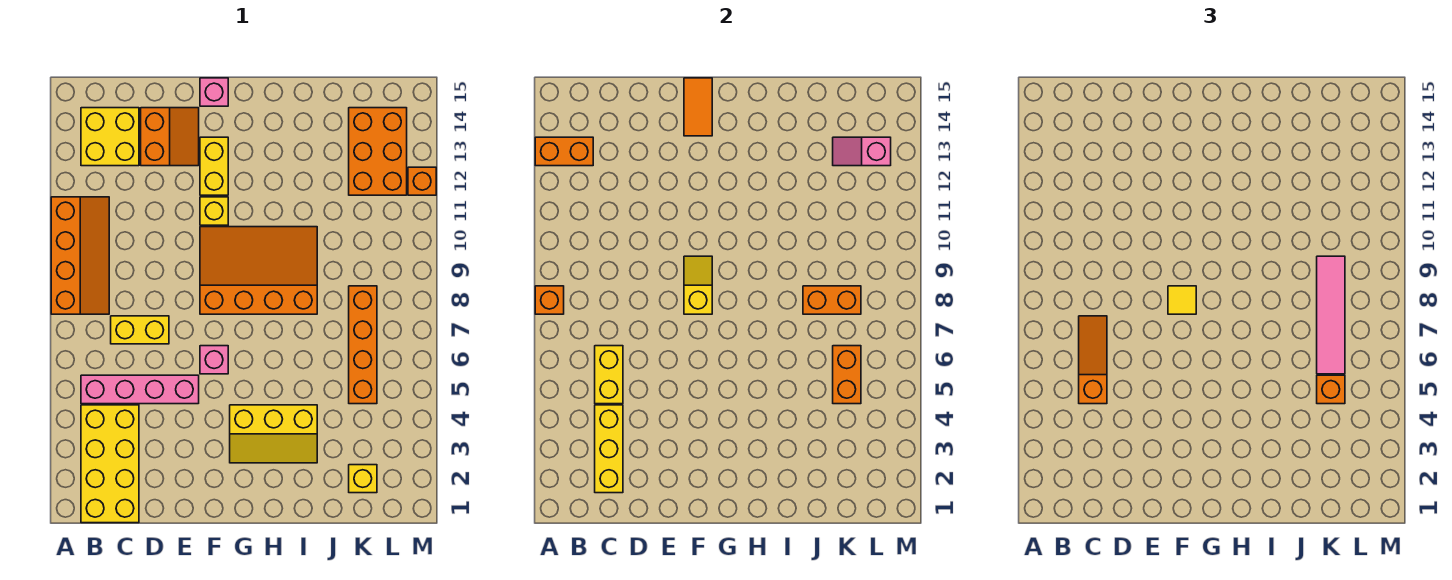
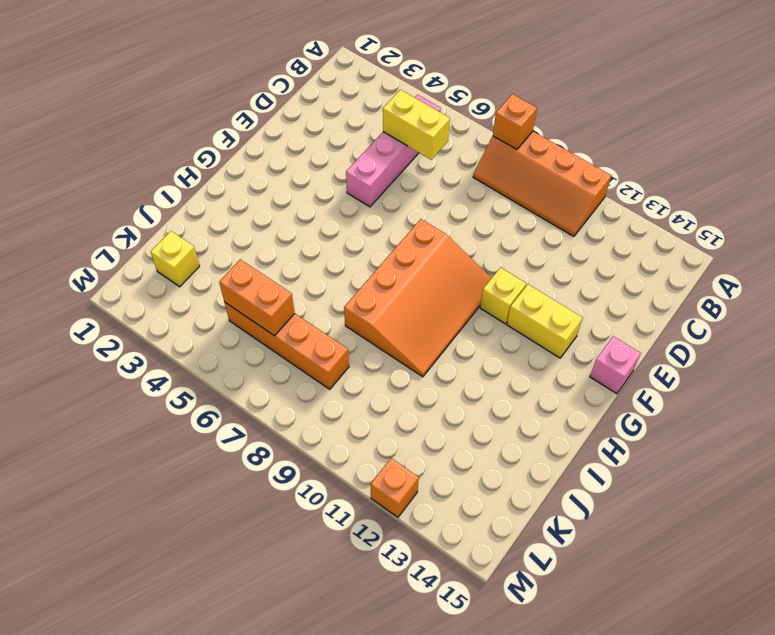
none -> yellow brick B1:C4 level 1
none -> yellow brick B13:C14 level 1
none -> yellow brick C7:D7 level 1

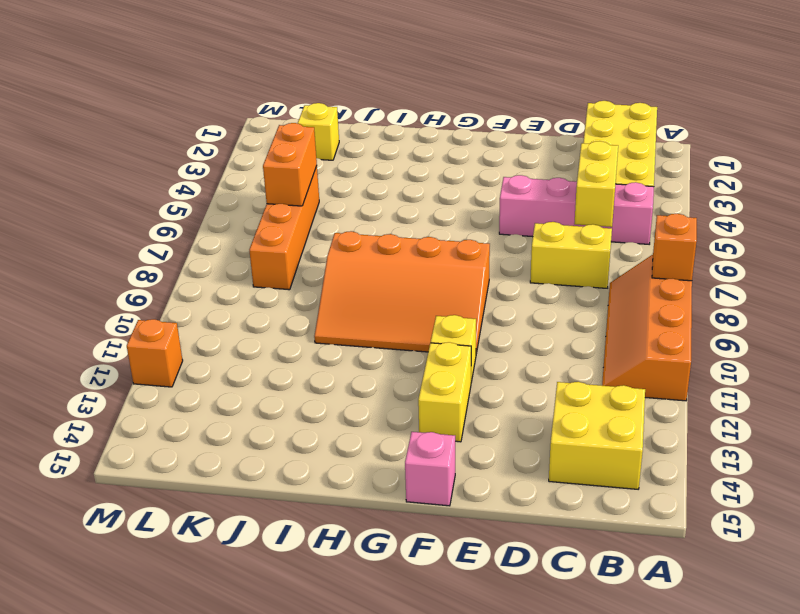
none -> orange slope D13:E14 level 1 top D
none -> pink brick F6 level 1
none -> yellow slope G3:I4 level 1 top 4

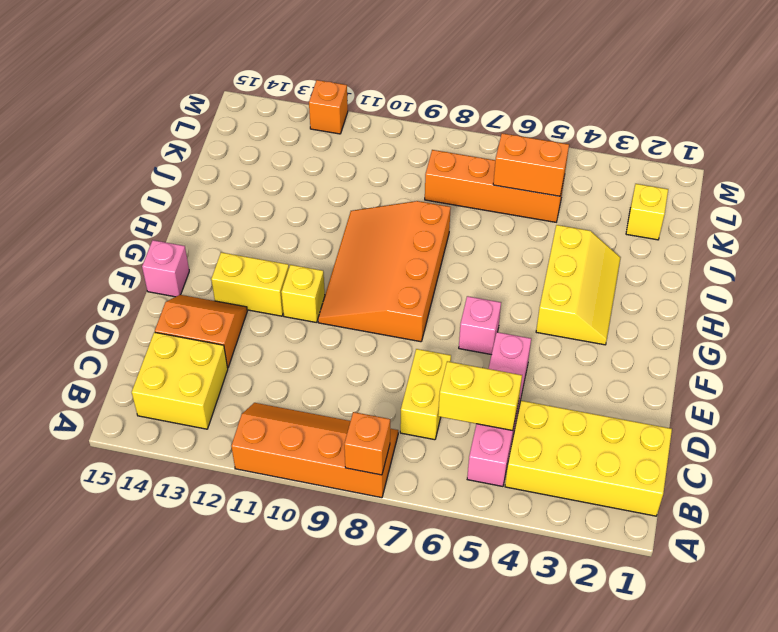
none -> orange brick K12:L14 level 1
none -> orange brick A13:B13 level 2
none -> yellow brick C2:C4 level 2

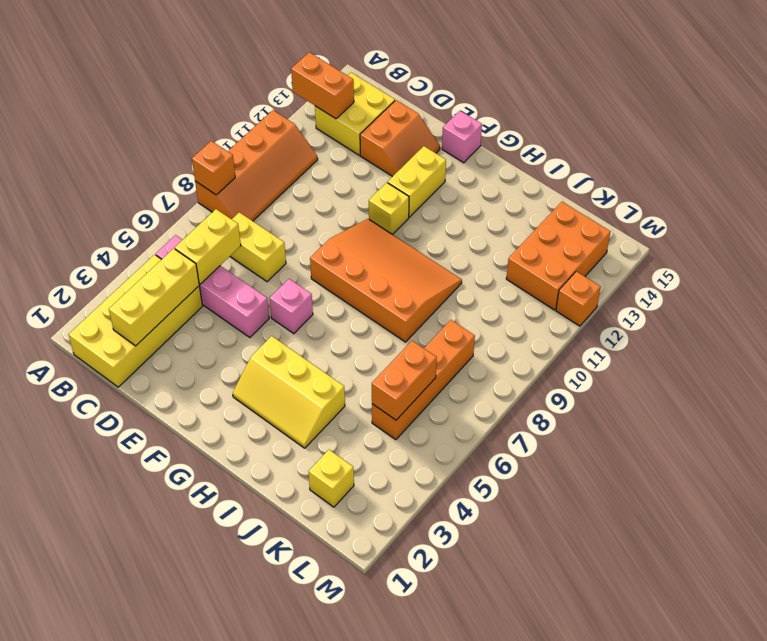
none -> yellow slope F8:F9 level 2 top 8
none -> orange tile F14:F15 level 2
none -> orange brick J8:K8 level 2

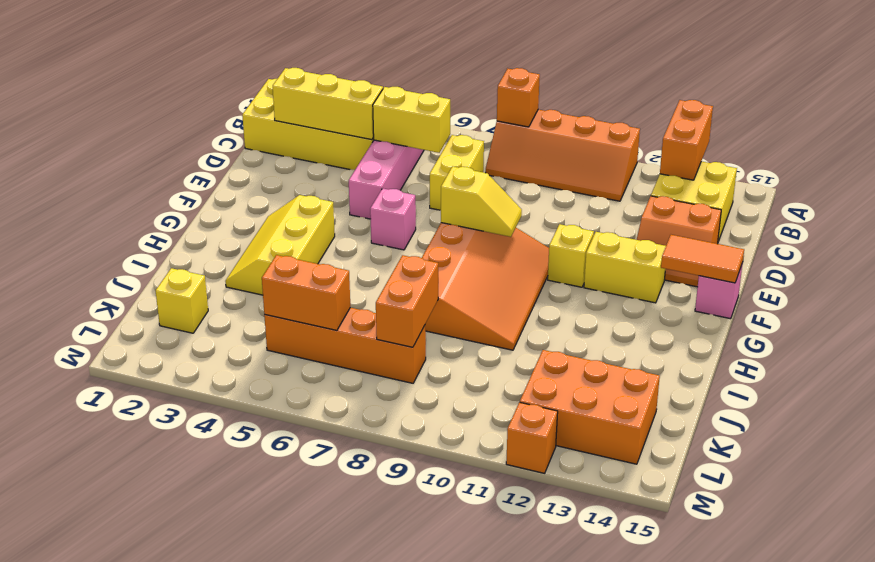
none -> pink slope K13:L13 level 2 top L
none -> orange slope C5:C7 level 3 top 5
none -> yellow tile F8 level 3

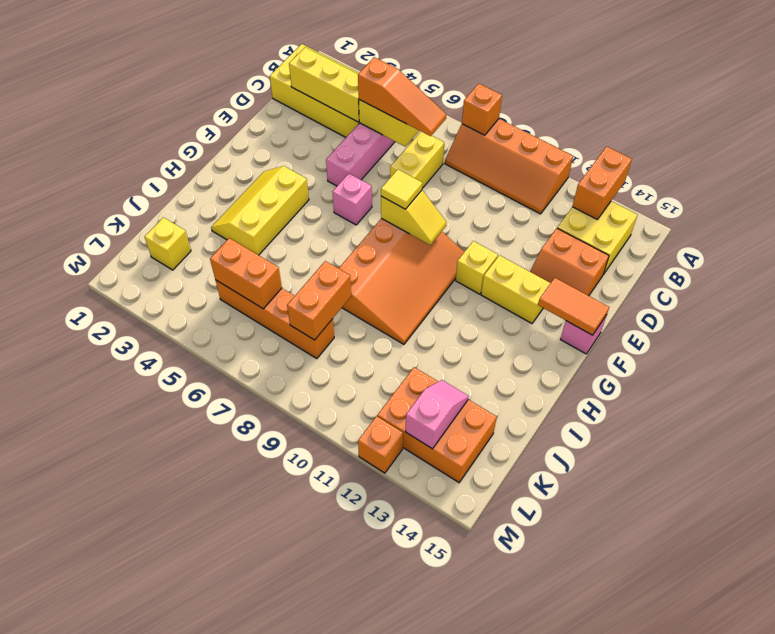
none -> orange brick K5 level 3
none -> pink tile K6:K9 level 3

